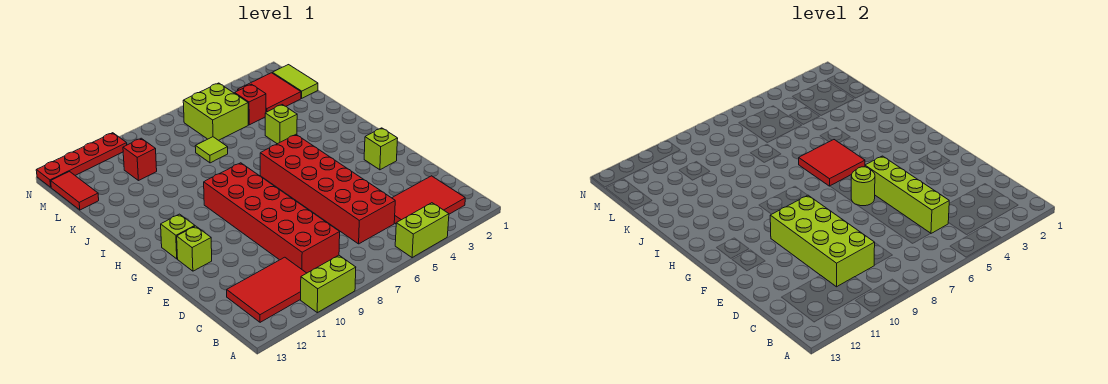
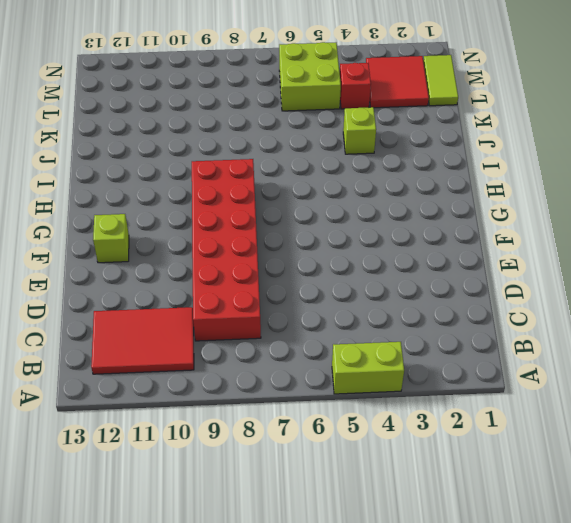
none -> lime brick A9:A10 level 1
none -> red tile B2:C4 level 1
none -> red brick C5:H6 level 1

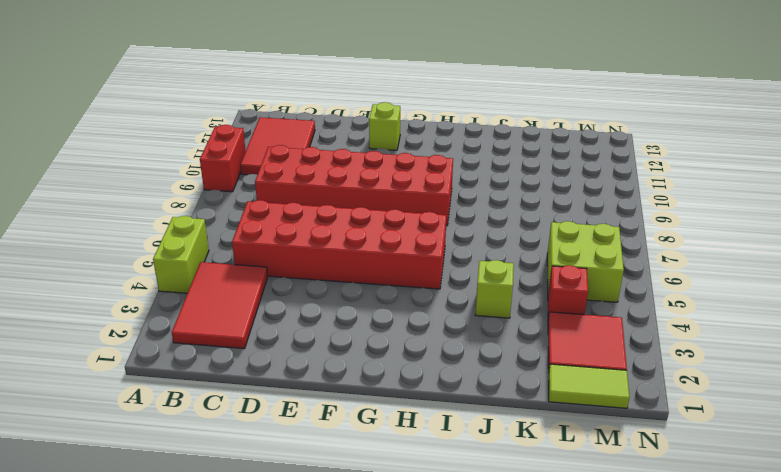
red brick A9:A10 level 1 -> lime brick A9:A10 level 1
none -> lime brick F2 level 1
none -> lime brick G12 level 1
none -> lime tile K7 level 1

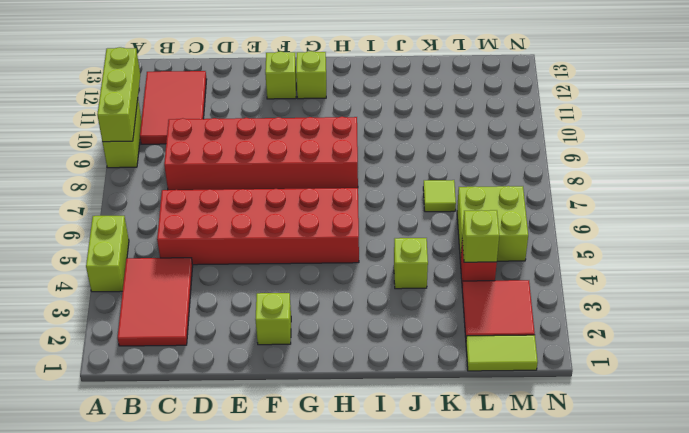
lime brick A9:A11 level 2 -> none
lime brick L4 level 2 -> none
none -> red brick L10 level 1
none -> red tile L13:M13 level 1
none -> red plate N10:N13 level 1

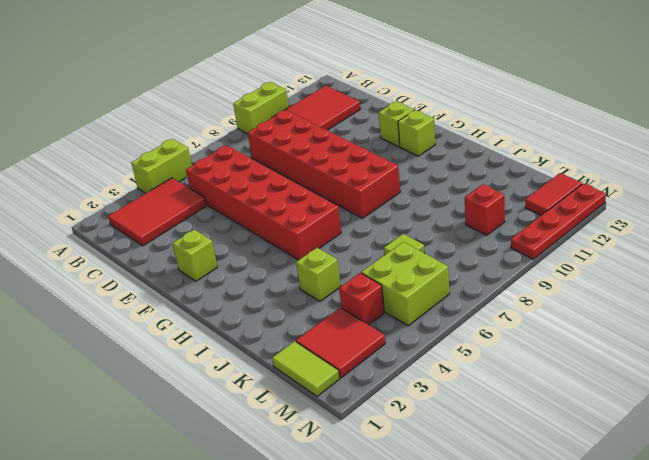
red tile M12:M13 level 1 -> red tile L13:M13 level 1
none -> lime brick C5:F5 level 2
none -> lime brick C9:F10 level 2
none -> lime round brick F6 level 2

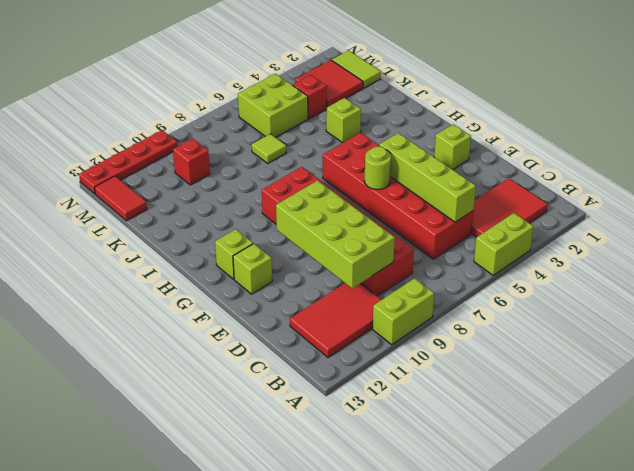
none -> red tile H5:I6 level 2

